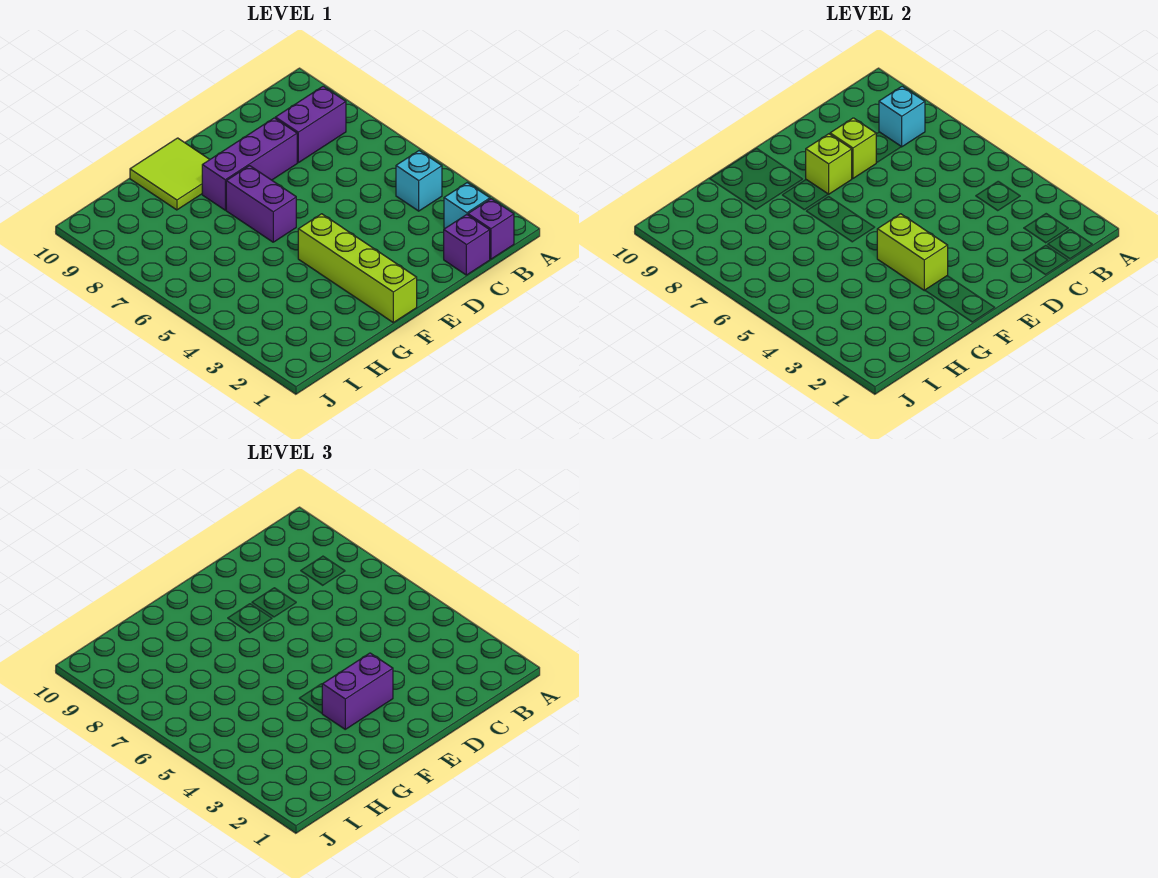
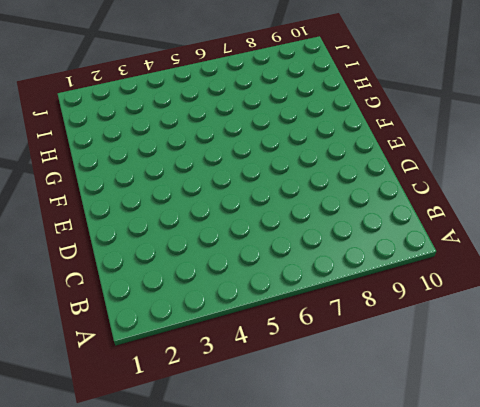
none -> purple brick B1 level 1
none -> cyan brick B2 level 1
none -> cyan brick B4 level 1

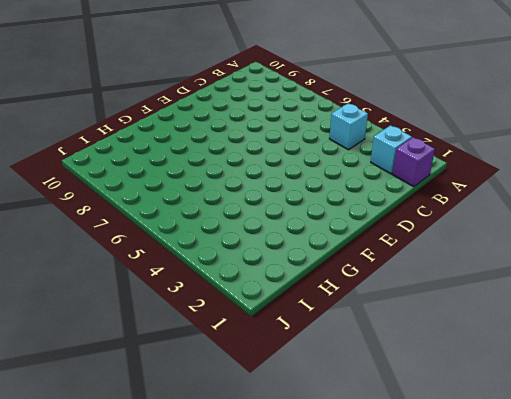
none -> purple brick B8:C8 level 1
none -> purple brick C1 level 1
none -> purple brick D8:F8 level 1

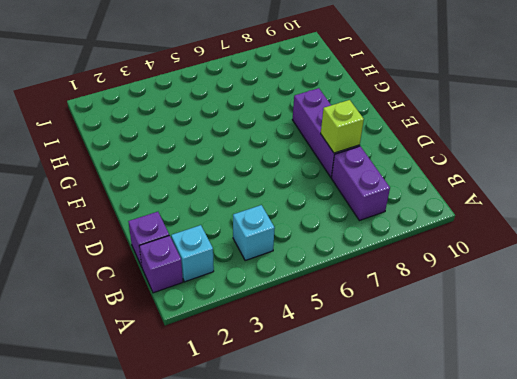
none -> lime brick F1:F4 level 1
none -> purple brick F6:F7 level 1
none -> lime tile F9:G10 level 1

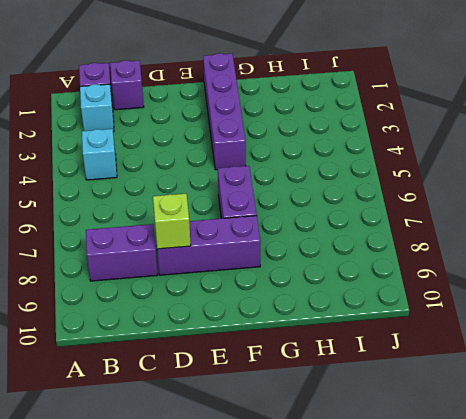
purple brick F1:F4 level 1 -> lime brick F1:F4 level 1
none -> lime tile F9:G10 level 1
none -> cyan brick B8 level 2
none -> lime brick E8 level 2

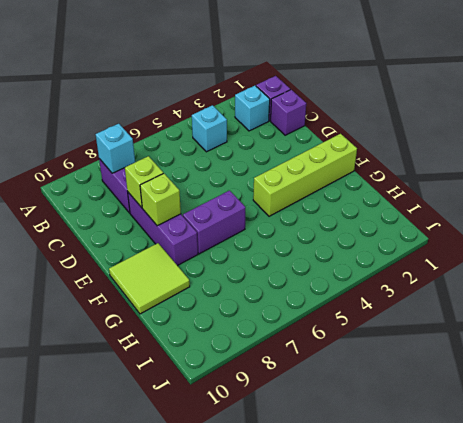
none -> lime brick F3:F4 level 2
none -> purple brick E3:F3 level 3

